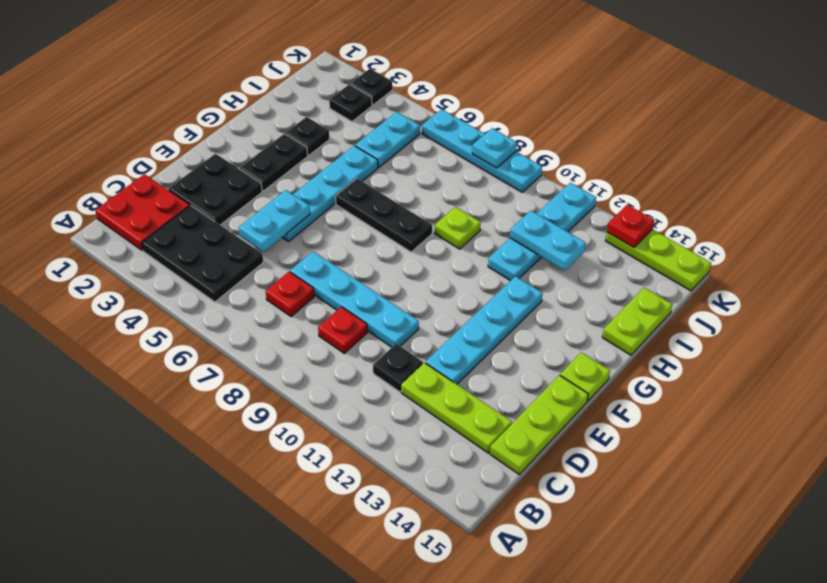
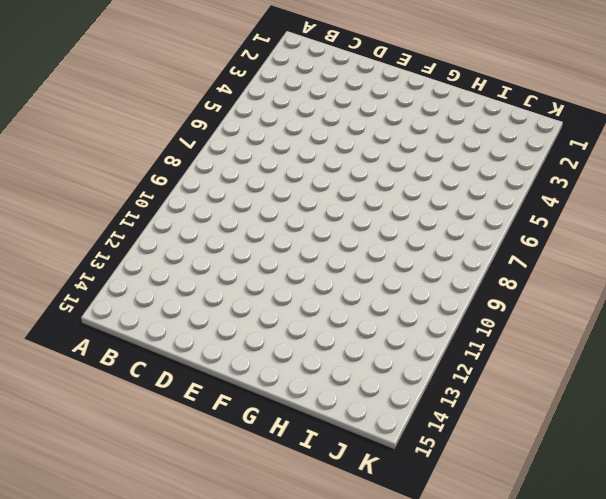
none -> red plate B1:C2 level 1
none -> black plate B3:C5 level 1
none -> red plate C7 level 1

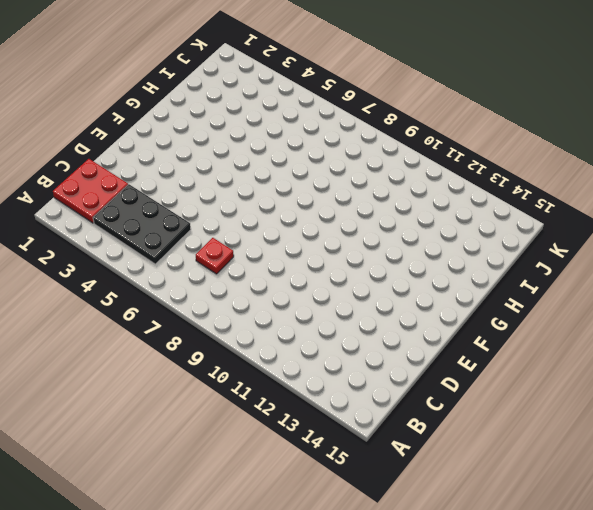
none -> red plate C9 level 1
none -> black plate C11 level 1
none -> lime plate C12:C14 level 1

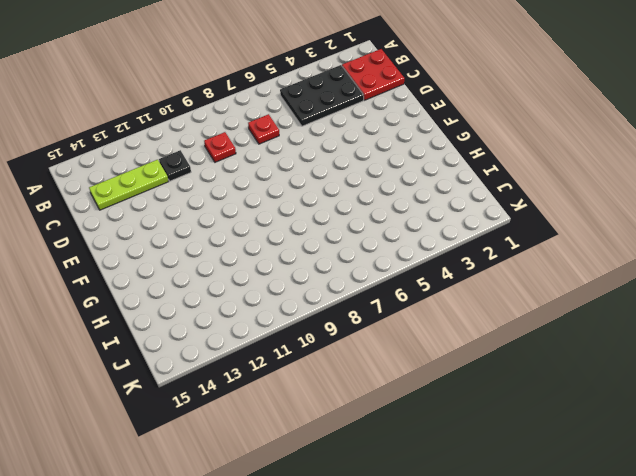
none -> lime plate C15:E15 level 1
none -> black plate D2:E3 level 1
none -> cyan plate D7:D10 level 1

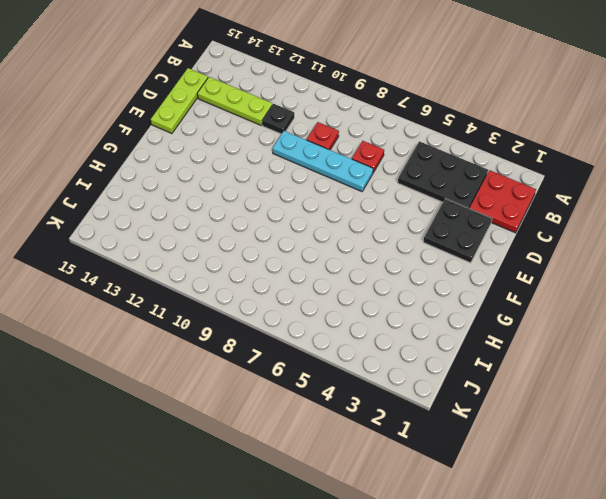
none -> cyan plate D12:G12 level 1
none -> cyan plate E5:H5 level 1
none -> black plate F3:G3 level 1

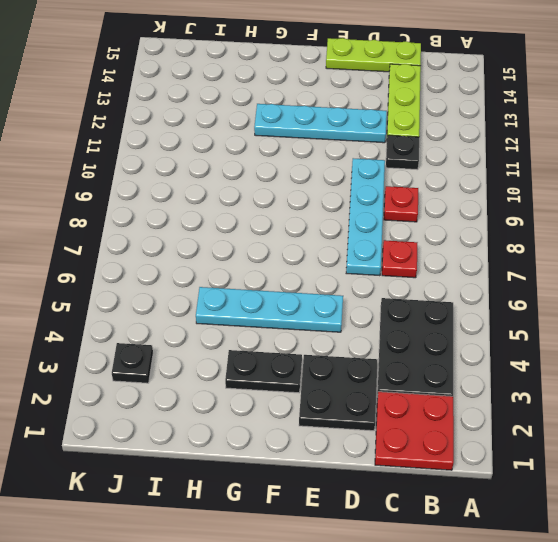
none -> lime plate F15 level 1
none -> black plate G6:G8 level 1
none -> black plate H3 level 1

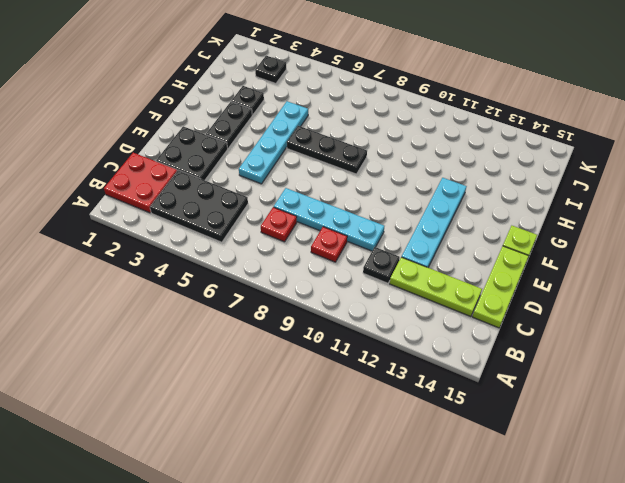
none -> lime plate H9 level 1
none -> cyan plate H11:K11 level 1
none -> lime plate H15:I15 level 1

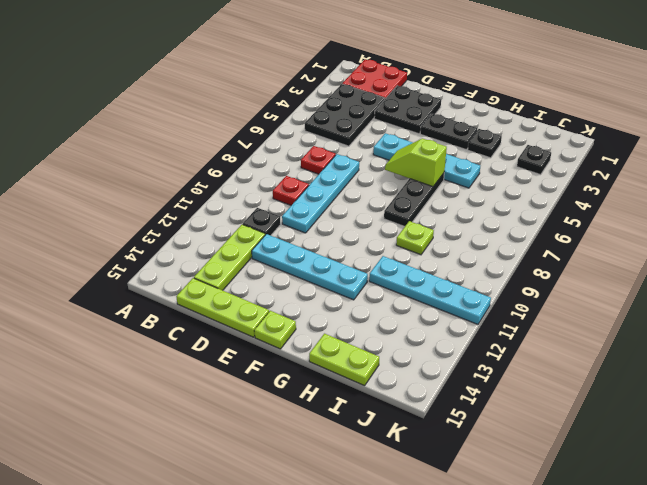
lime slope F6:G6 level 2 top G -> none
none -> cyan plate I5:J5 level 1
none -> black plate K3 level 1
none -> cyan plate K6:K9 level 1

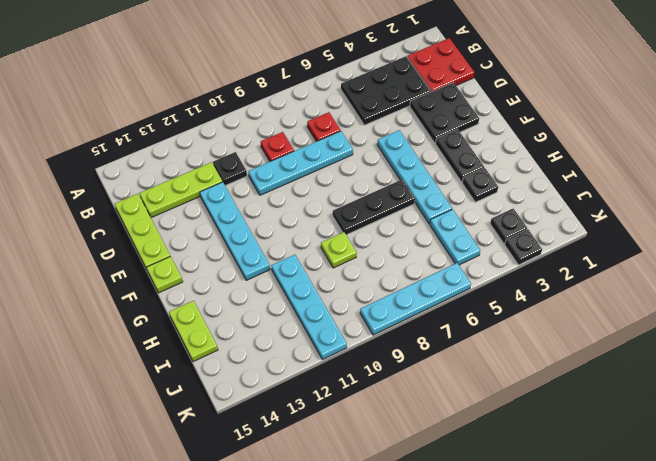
none -> lime plate K13:K15 level 1
none -> cyan plate D5:E5 level 2
none -> cyan plate I11:I12 level 2

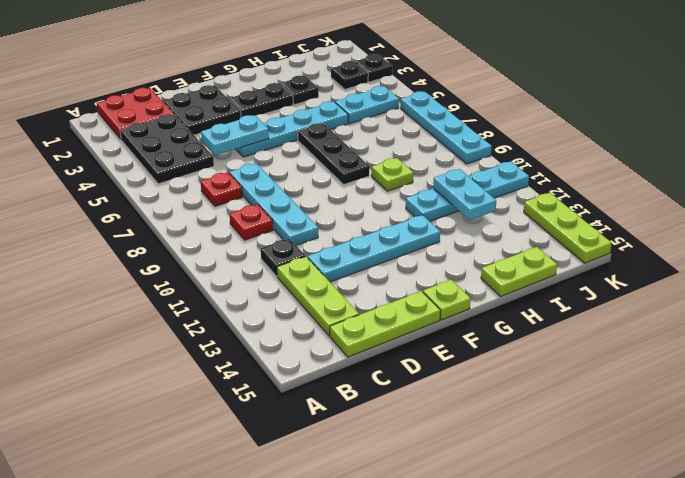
none -> cyan plate K8 level 2
none -> red plate K13 level 2

